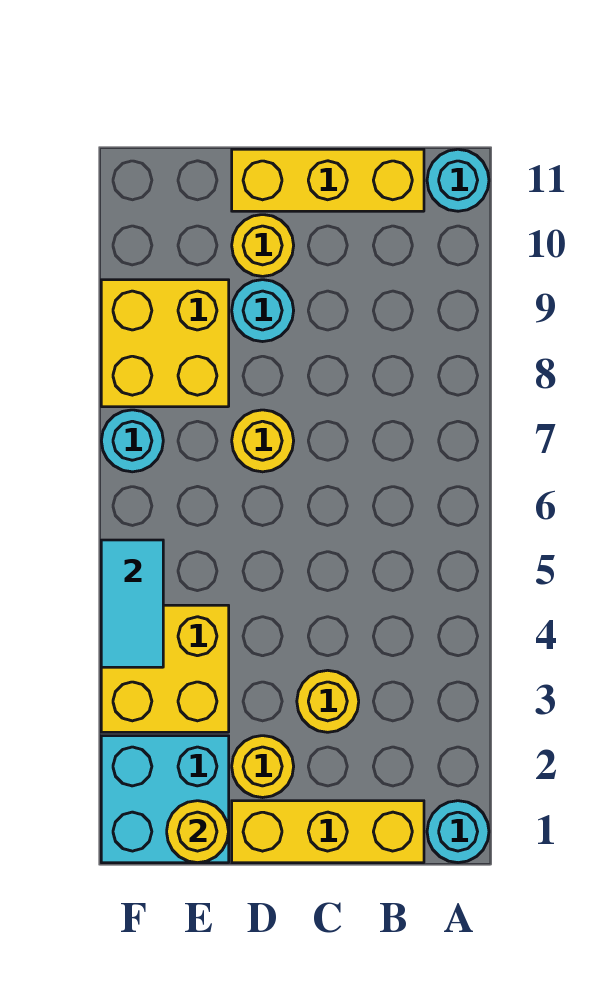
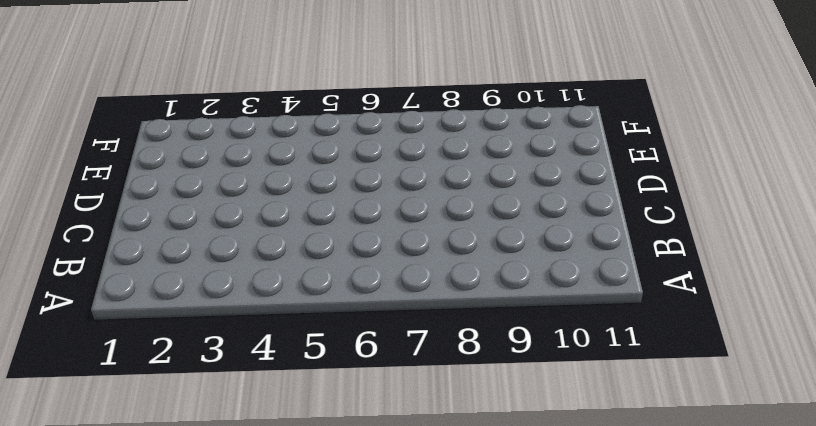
none -> cyan round brick A1 level 1
none -> cyan round brick A11 level 1
none -> yellow brick B1:D1 level 1

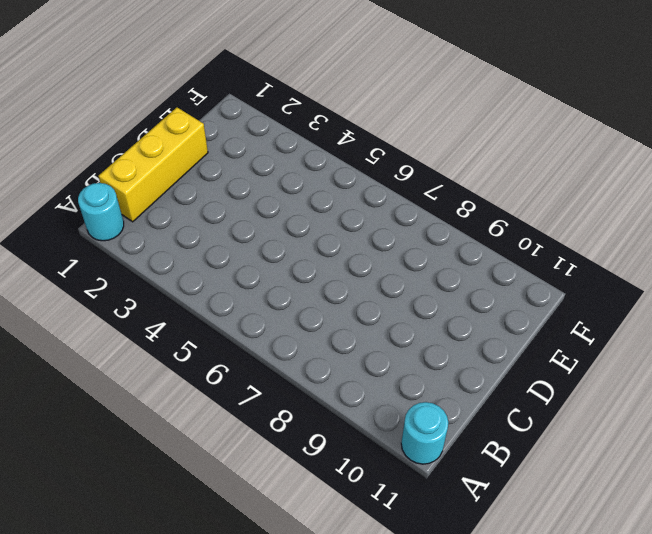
none -> yellow brick B11:D11 level 1
none -> yellow round brick C3 level 1
none -> yellow round brick D2 level 1

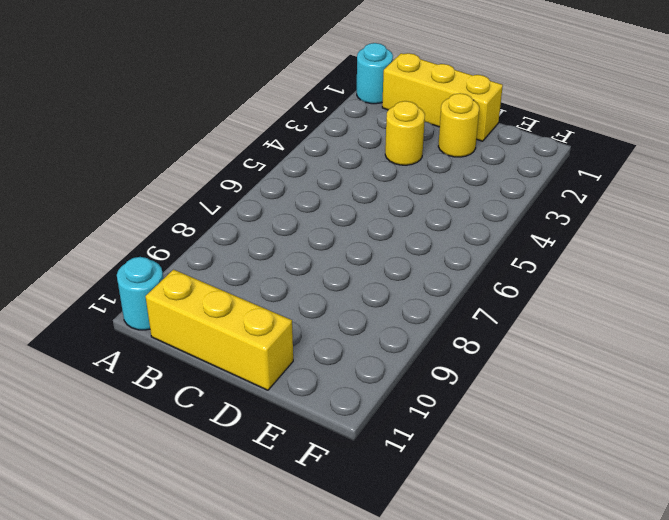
none -> yellow round brick D7 level 1
none -> cyan round brick D9 level 1
none -> yellow round brick D10 level 1

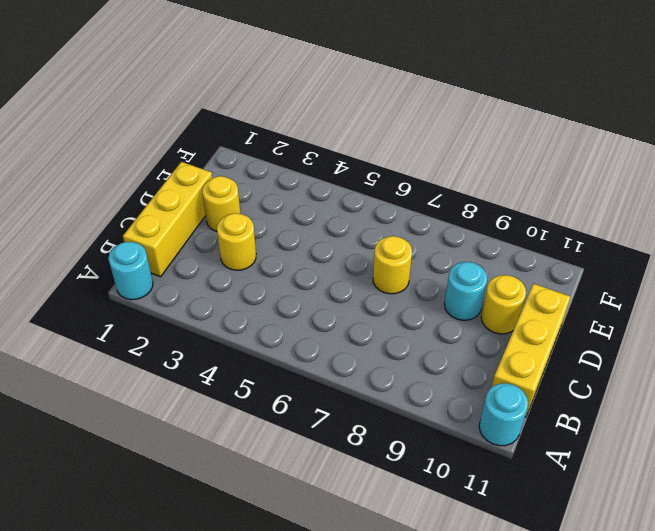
none -> cyan brick E1:F2 level 1
none -> yellow brick E3:F4 level 1
none -> yellow brick E8:F9 level 1

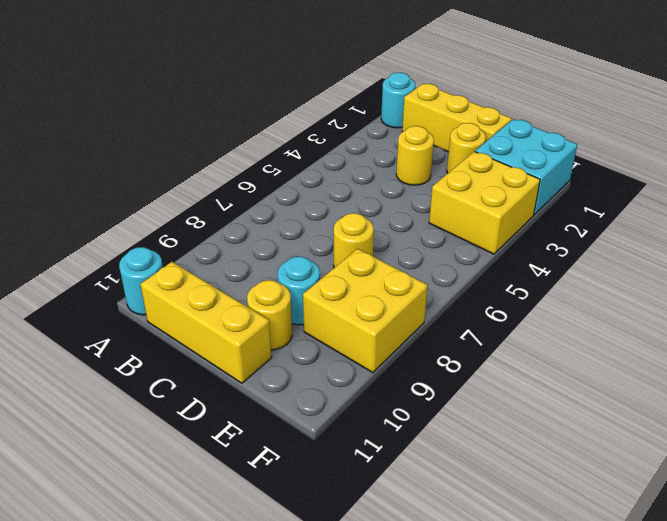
none -> cyan round brick F7 level 1
none -> yellow round brick E1 level 2
none -> cyan tile F4:F5 level 2

